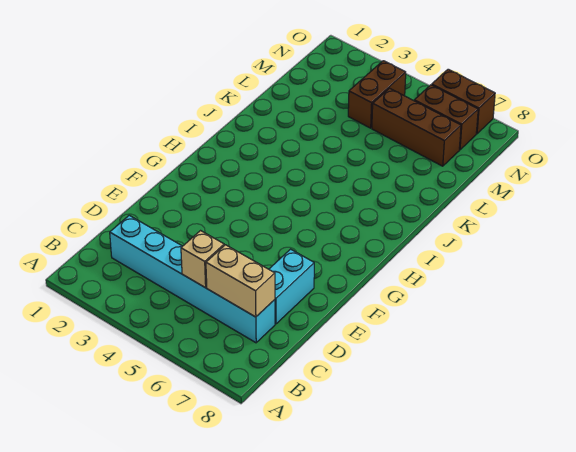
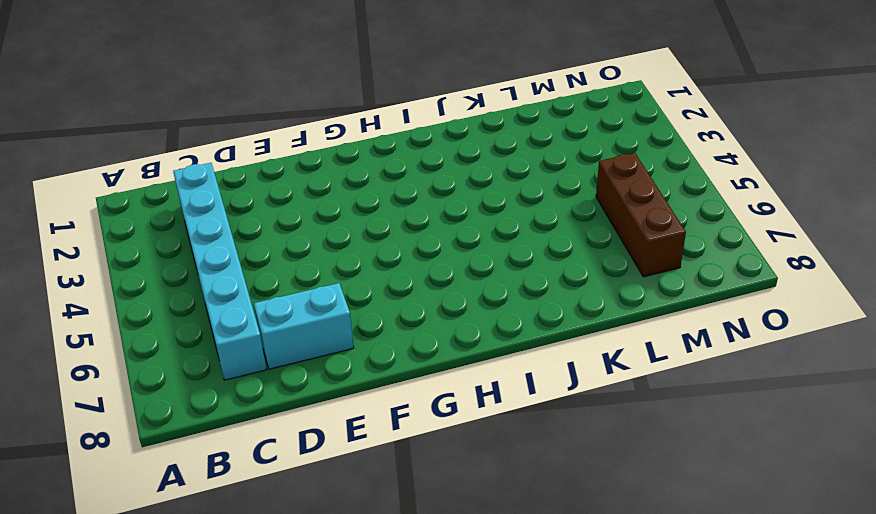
none -> brown brick M4:N4 level 1
none -> brown brick N6:N7 level 1

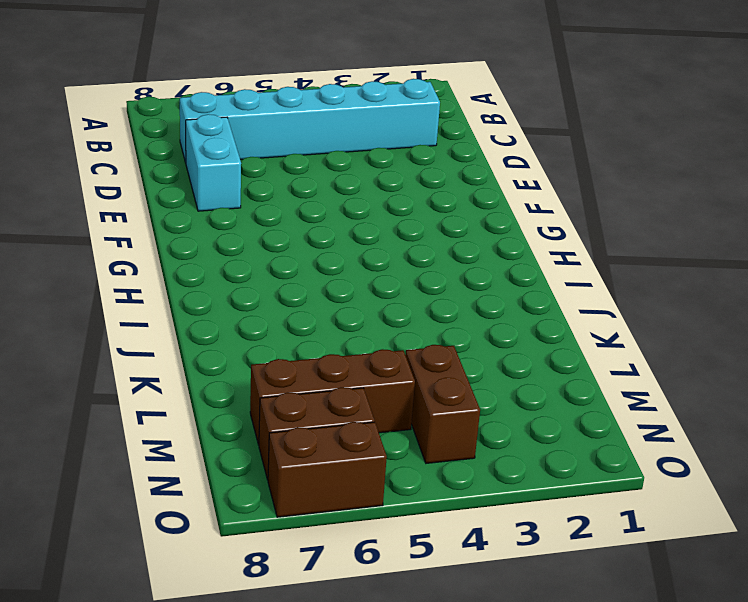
none -> tan brick C5 level 2
none -> tan brick C6:C7 level 2

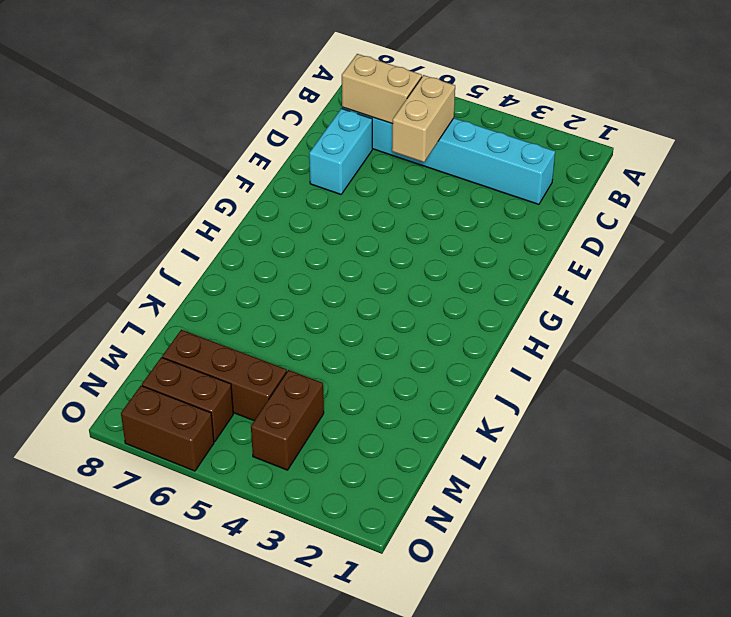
tan brick C5:D5 level 2 -> tan brick C5 level 2

